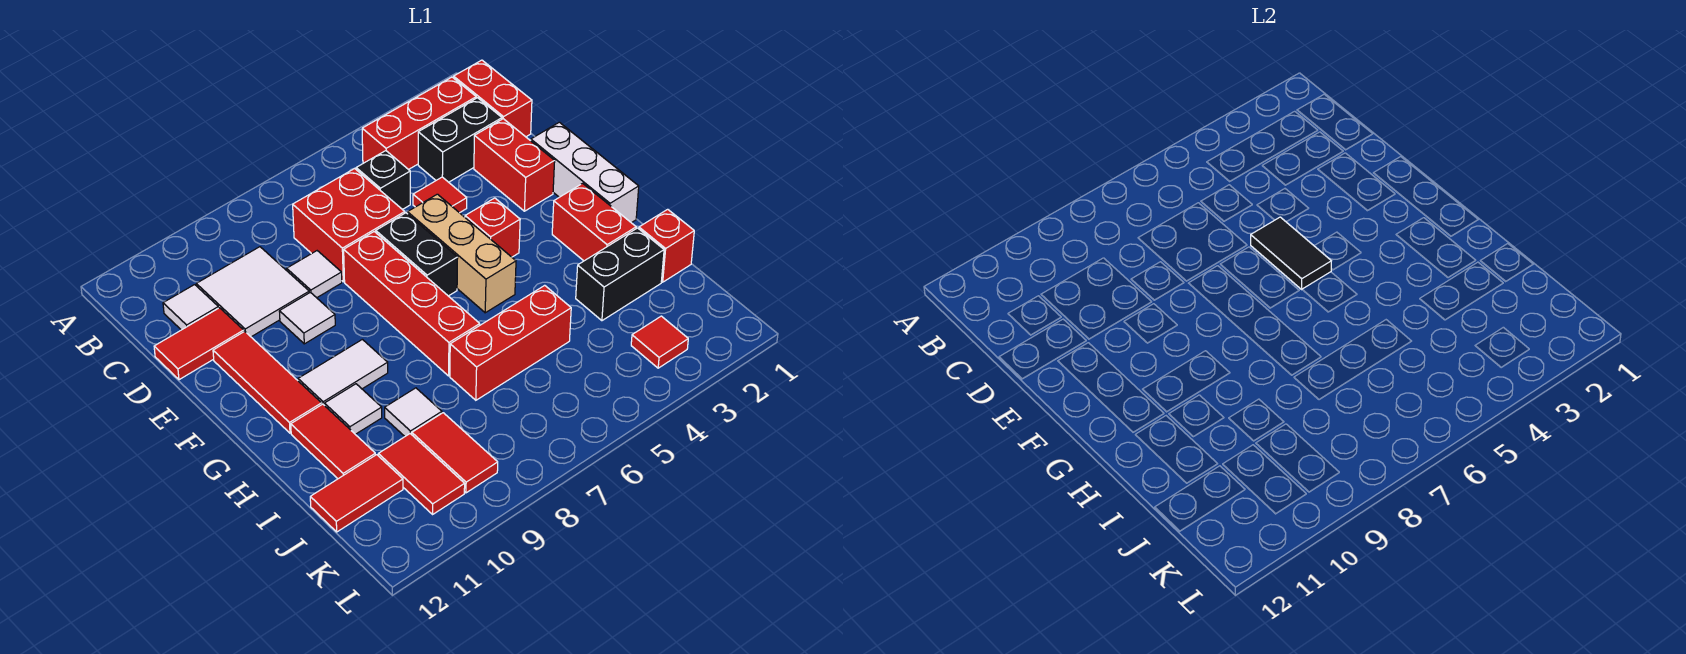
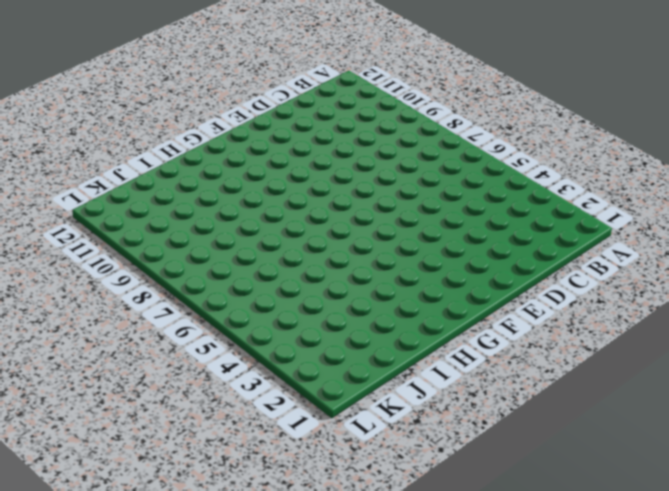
none -> red brick B1:C1 level 1
none -> red brick B2:B4 level 1
none -> black brick C2:C3 level 1
none -> black brick C5 level 1

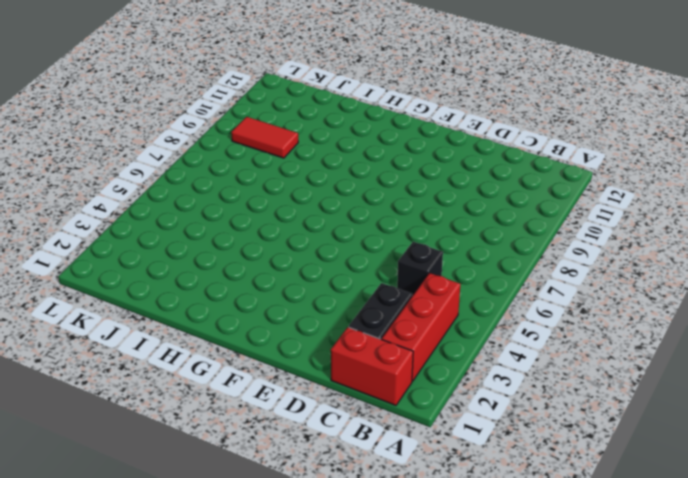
none -> red brick C6:D7 level 1
none -> white tile C9:D10 level 1
none -> white tile C11 level 1
none -> red brick D2:E2 level 1

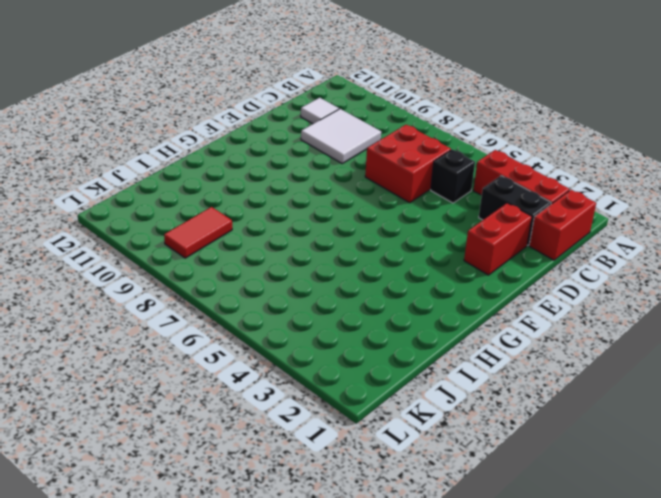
none -> red tile D4 level 1
none -> white tile D8 level 1
none -> red tile D11:D12 level 1
none -> white brick E1:G1 level 1

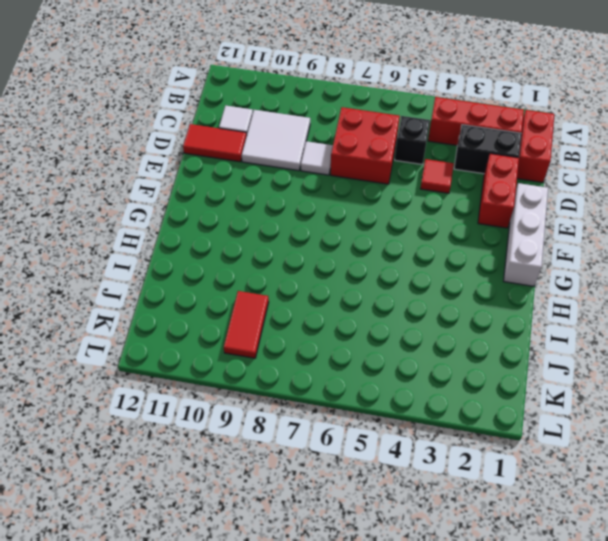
none -> tan brick E5:G5 level 1
none -> black brick E6:F6 level 1
none -> red brick E7:H7 level 1
none -> white tile E9 level 1

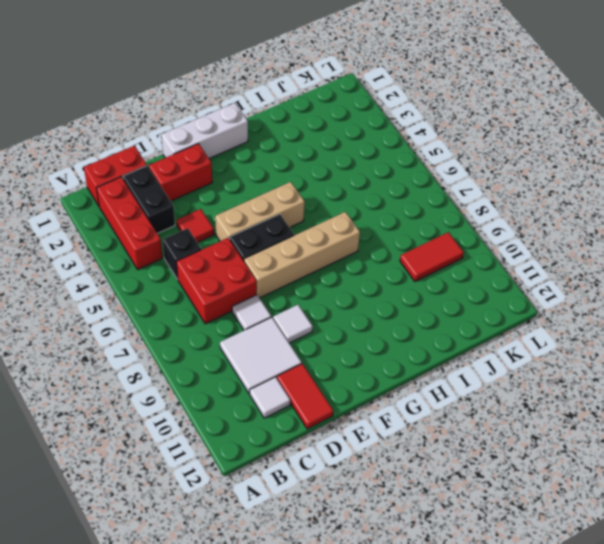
tan brick E7:H7 level 1 -> red brick E7:H7 level 1
none -> red tile E11:G11 level 1
none -> red brick F4 level 1
none -> red brick G2:H2 level 1
none -> white tile G9:G10 level 1

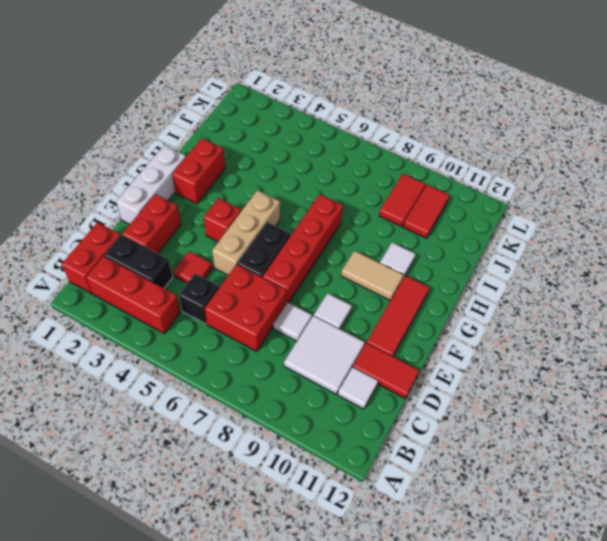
tan tile G9:G10 level 1 -> white tile G9:G10 level 1
none -> red tile H11:I11 level 1
none -> red brick I1 level 1
none -> black brick I2:I3 level 1
none -> red brick I5:I7 level 1

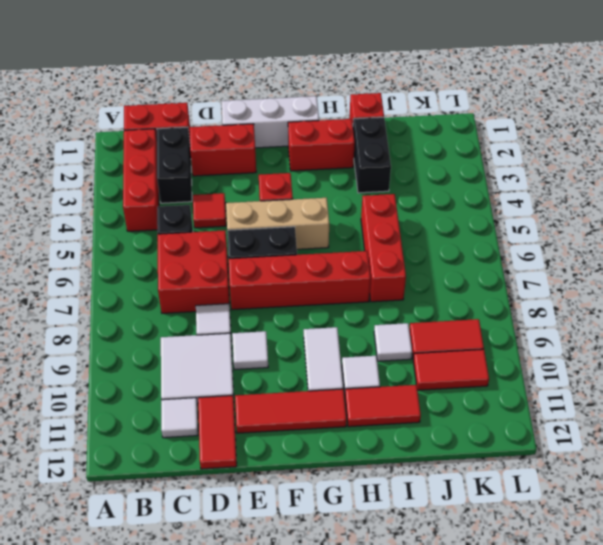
none -> red tile J11:J12 level 1
none -> red tile K3 level 1
none -> black tile E5:F5 level 2

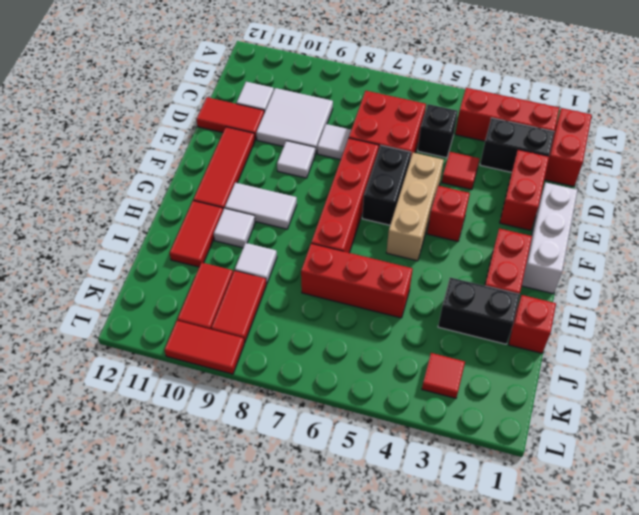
red tile L9:L10 level 1 -> red tile J11:J12 level 1
none -> black tile E5:F5 level 2

